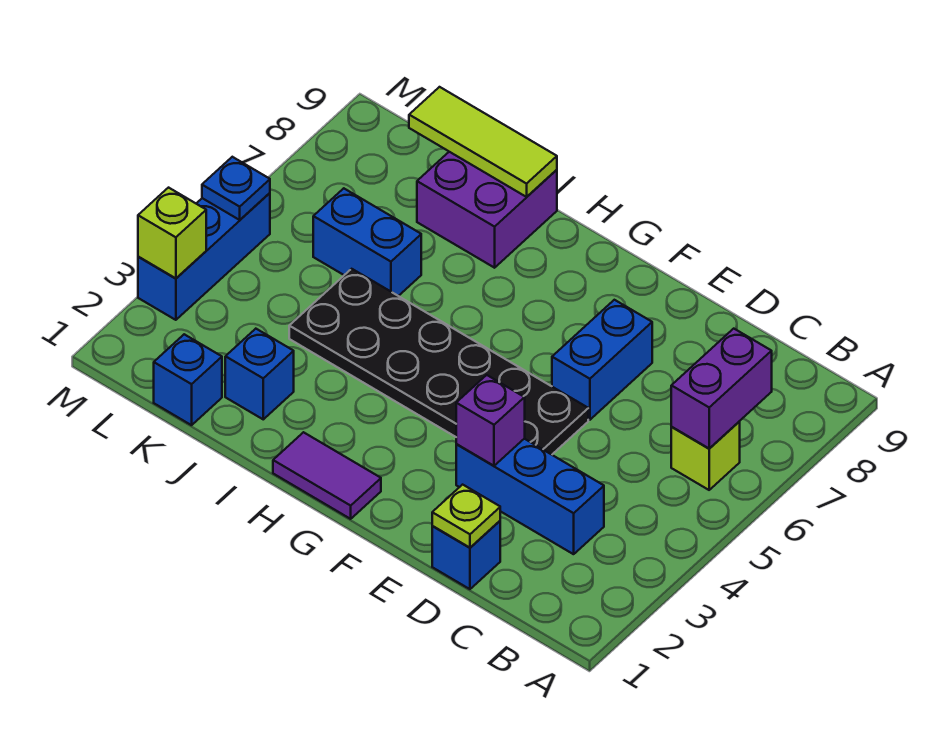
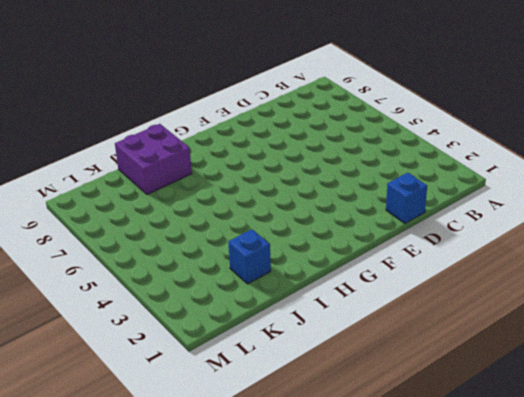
none -> lime brick B6 level 1
none -> blue brick C3:E3 level 1
none -> black plate E4:J5 level 1

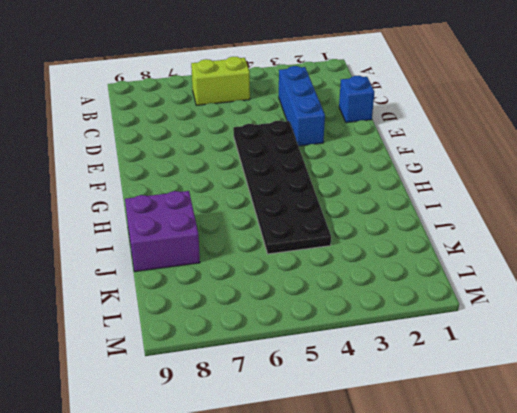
lime brick B5:B6 level 1 -> lime brick B6 level 1
none -> blue brick E6:E7 level 1
none -> purple tile G1:H1 level 1
none -> blue brick J2 level 1

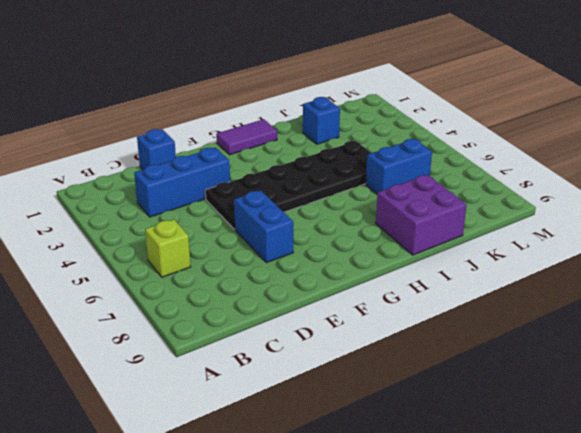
none -> blue brick K1 level 1
none -> blue brick M3:M5 level 1
none -> purple brick B6:B7 level 2

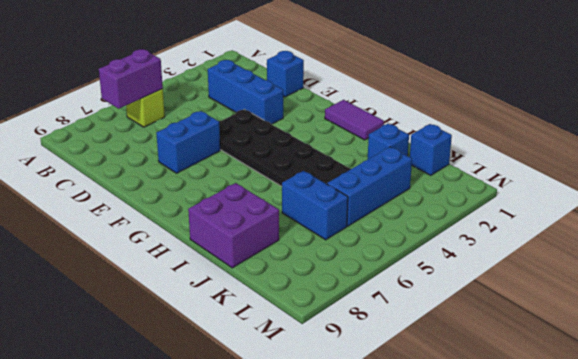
blue brick K3:K5 level 1 -> blue brick M3:M5 level 1
none -> lime plate D1 level 2
none -> purple brick E3 level 2
none -> lime tile I9:K9 level 2

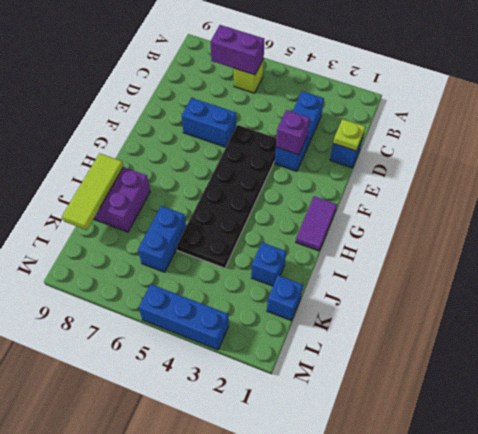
none -> lime brick M3 level 2
none -> blue plate M5 level 2

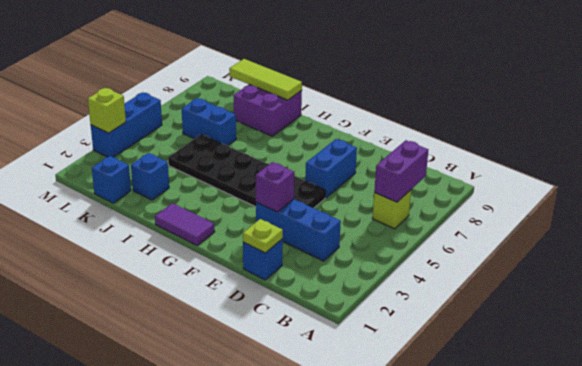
none -> blue plate M5 level 2

